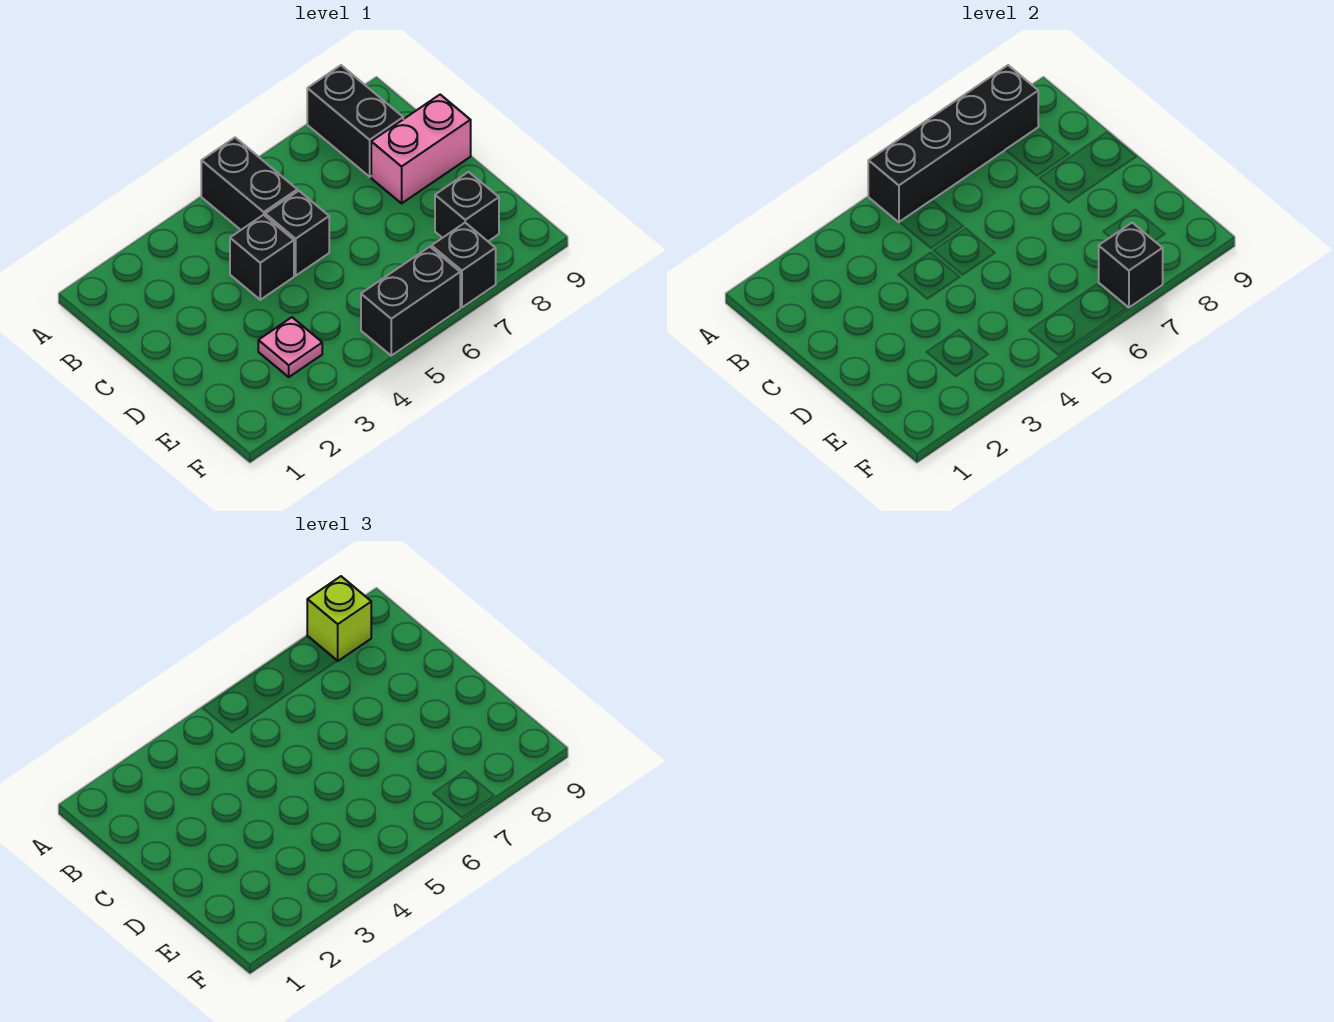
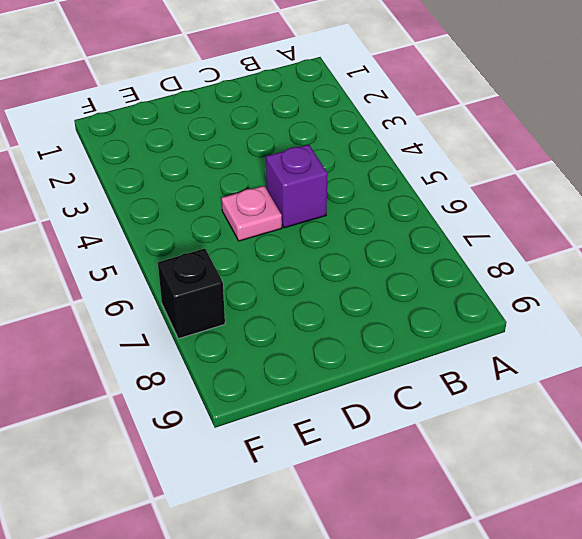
purple brick C5 level 1 -> black brick C5 level 1
pink plate D5 level 1 -> pink plate E3 level 1
none -> black brick A5:B5 level 1
none -> black brick A8:B8 level 1
none -> black brick C4 level 1

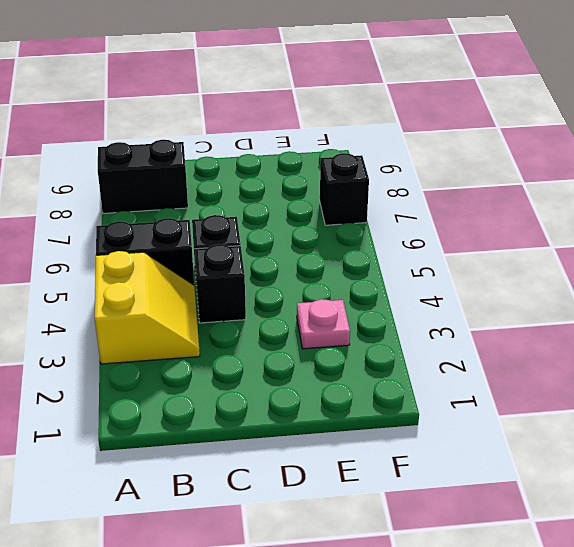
yellow slope A3:B4 level 1 top A -> none
none -> pink brick C8:C9 level 1
none -> black brick E8 level 1
none -> black brick F5:F6 level 1

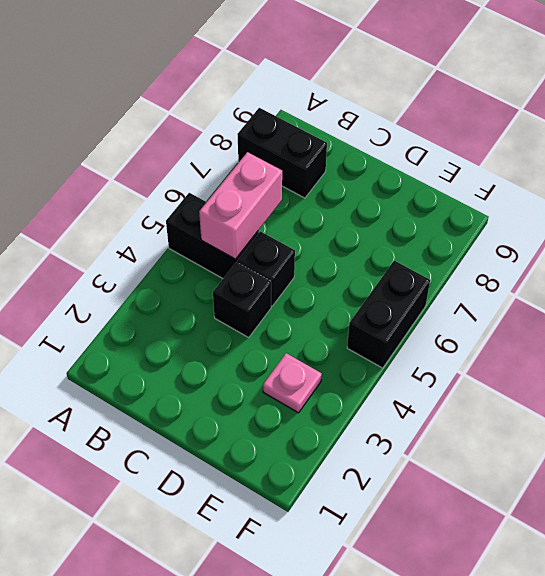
pink brick B5:B6 level 2 -> pink brick C8:C9 level 1
none -> black brick E8 level 1
none -> black brick F7 level 1
none -> black brick A5:A8 level 2

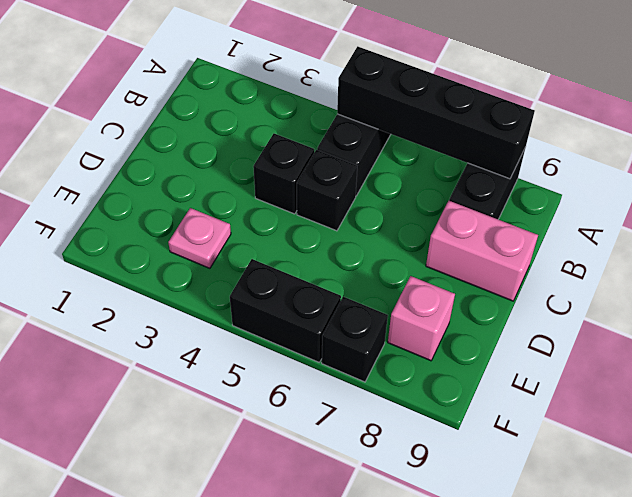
pink brick E8 level 1 -> black brick E8 level 1
none -> black brick F7 level 2
none -> lime brick A8 level 3

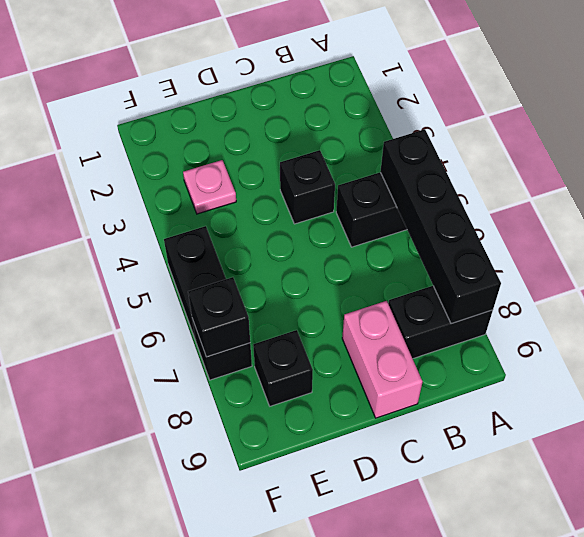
none -> black brick C5 level 1
none -> lime brick A8 level 3

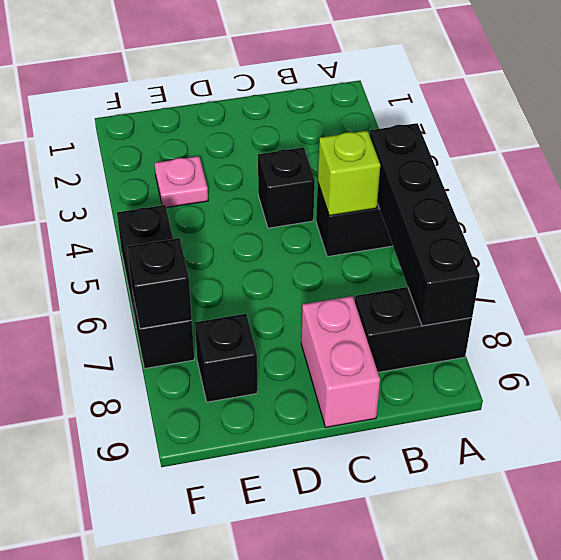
lime brick B5 level 2 -> lime brick A8 level 3
none -> black brick C5 level 1

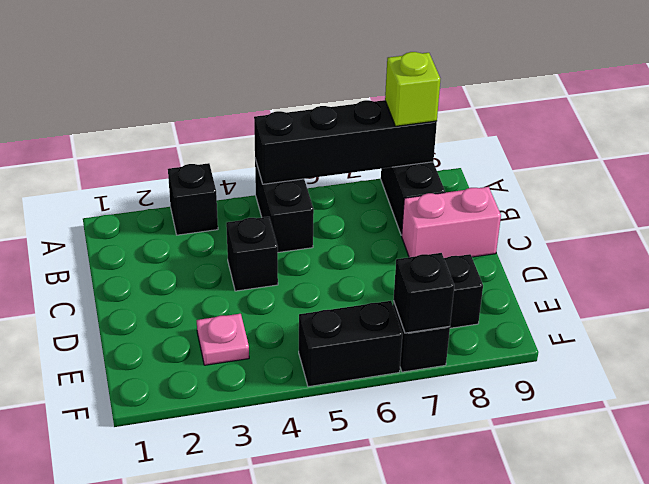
black brick A3 level 1 -> black brick C5 level 1

